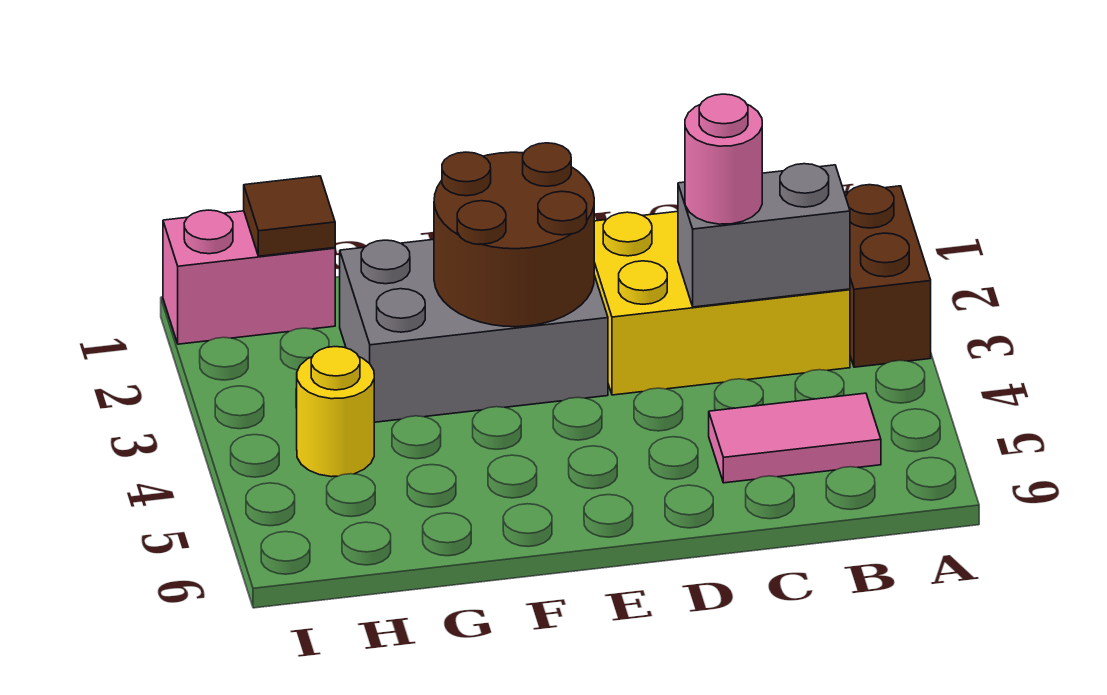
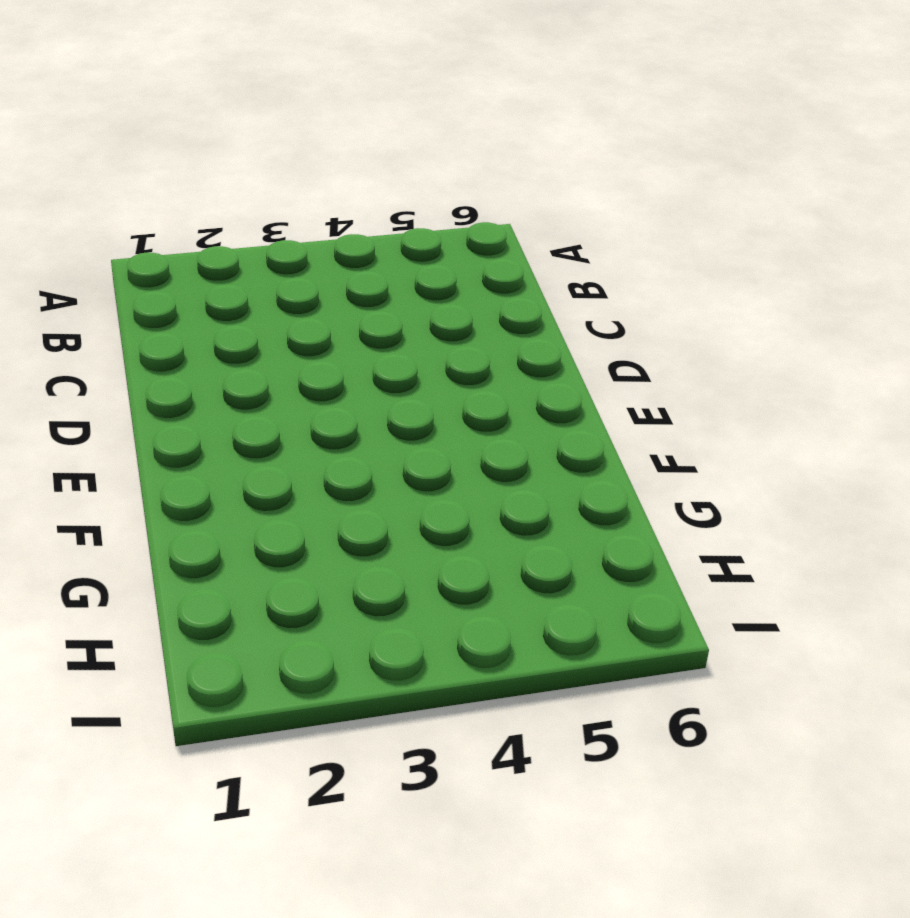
none -> brown brick A2:A3 level 1
none -> yellow brick B2:D3 level 1

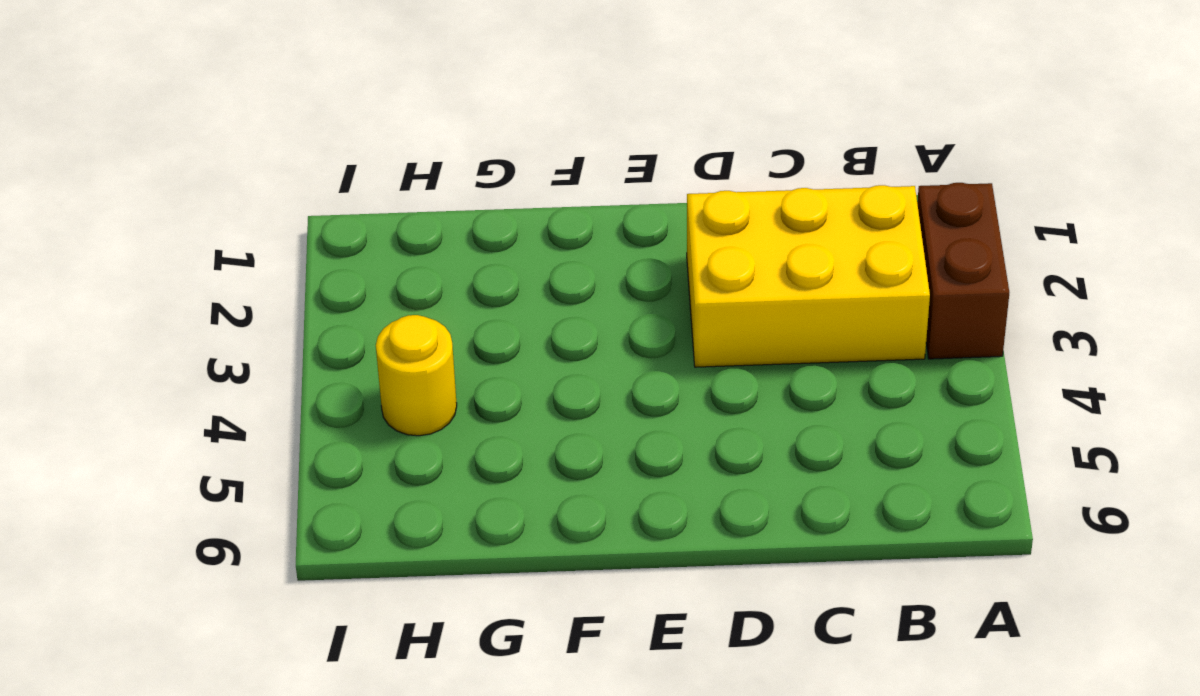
none -> pink tile B5:C5 level 1
none -> grey brick E2:G3 level 1

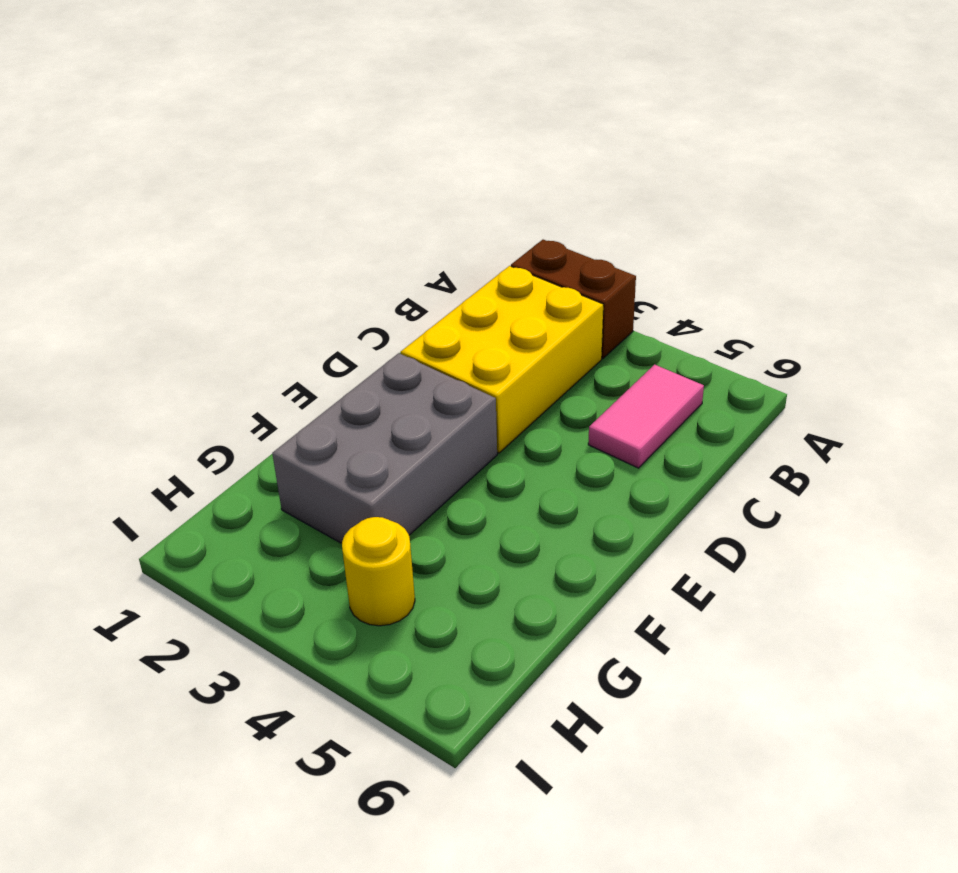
none -> pink brick H1:I1 level 1
none -> grey brick B3:C3 level 2

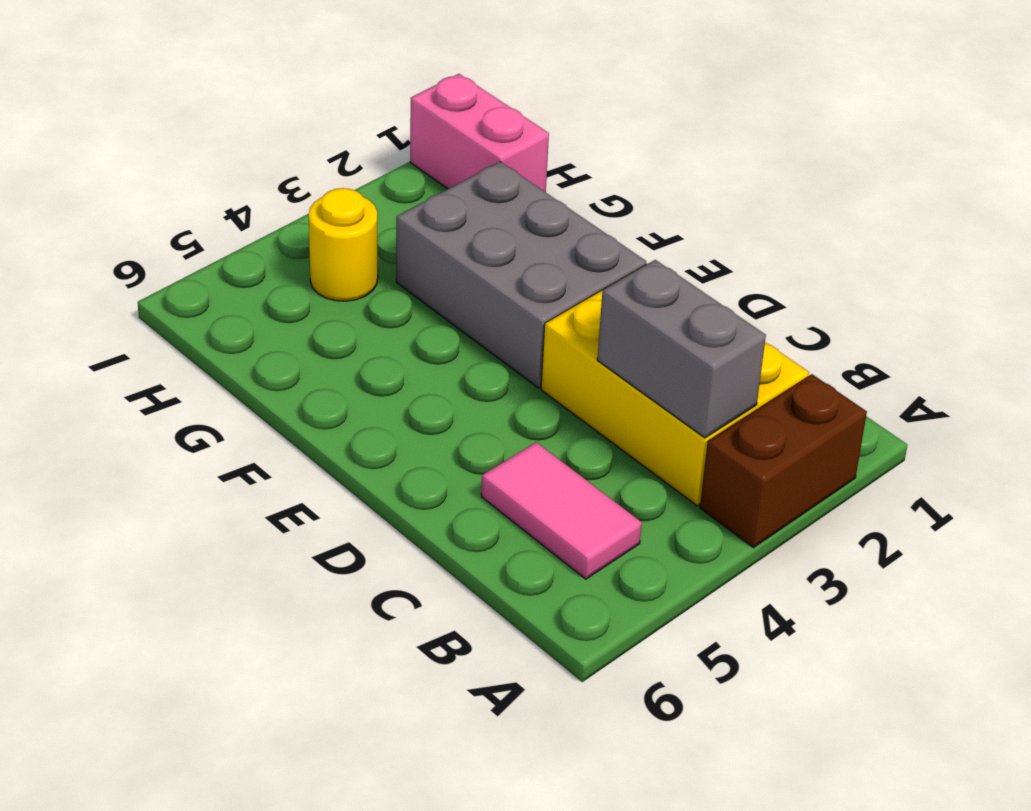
none -> brown round brick E2:F3 level 2
none -> brown tile H1 level 2

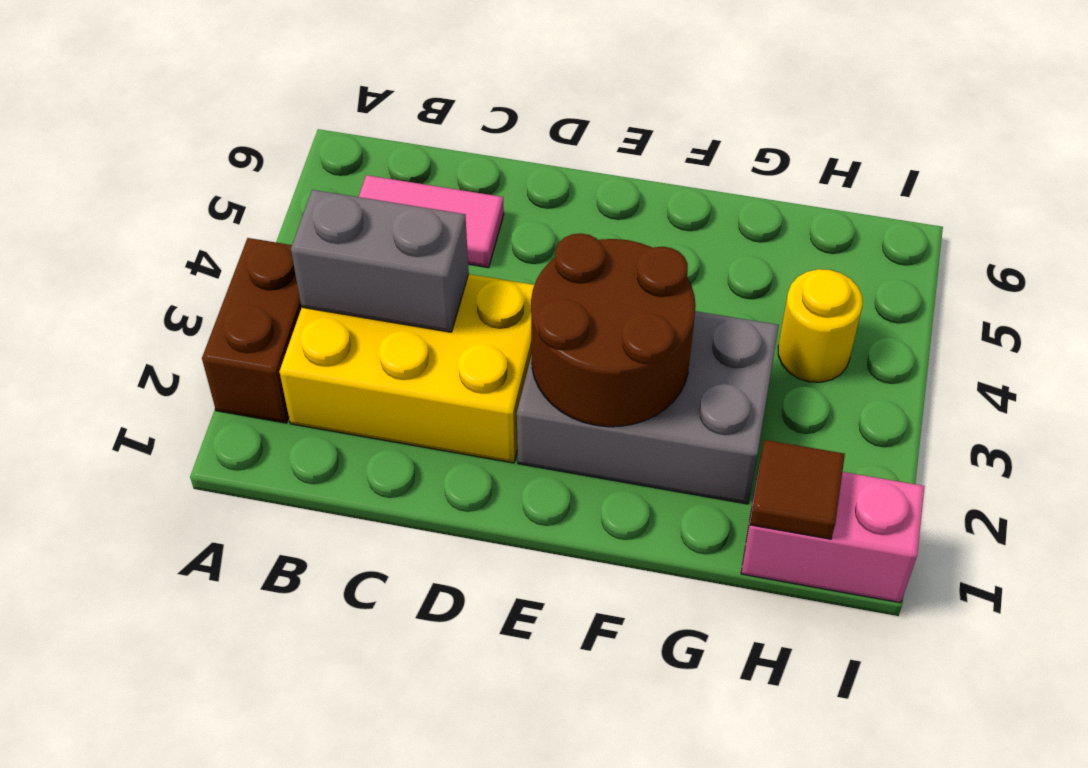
none -> pink round brick C3 level 3

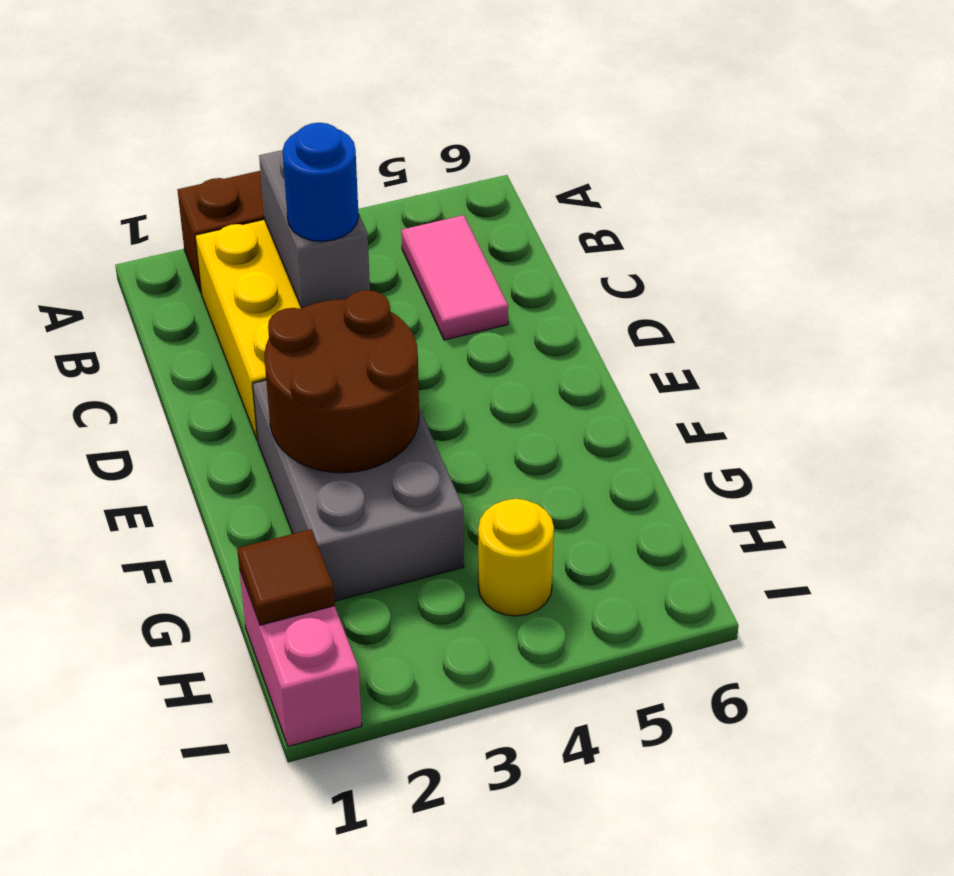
blue round brick C3 level 3 -> pink round brick C3 level 3

